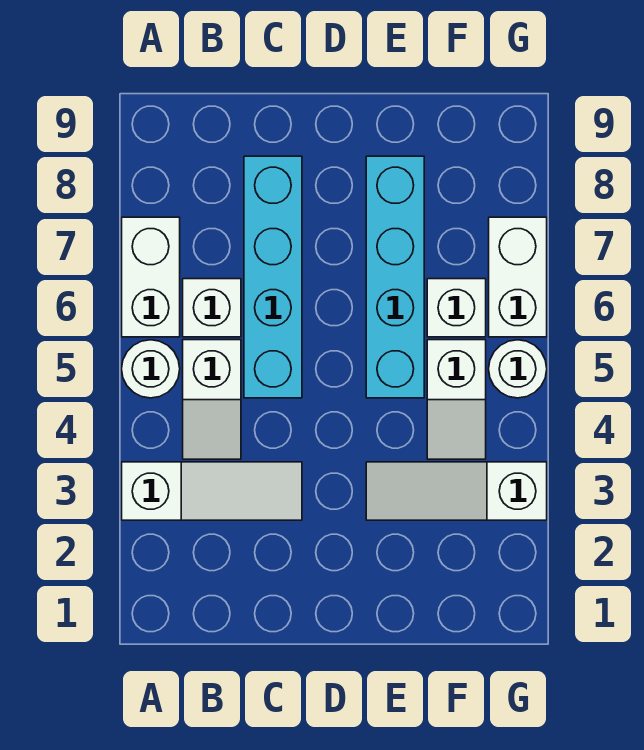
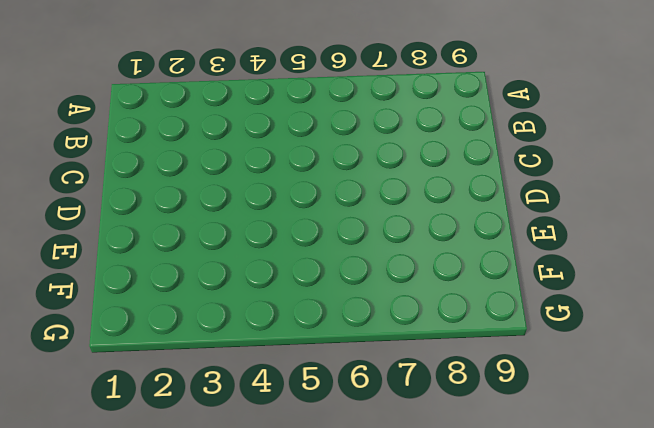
none -> white slope A3:C3 level 1 top A
none -> white round brick A5 level 1
none -> white brick A6:A7 level 1

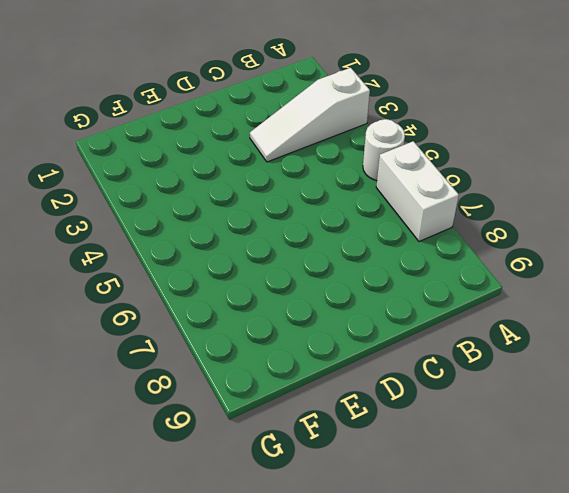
none -> white slope B4:B5 level 1 top 5
none -> white brick B6 level 1
none -> cyan brick C5:C8 level 1

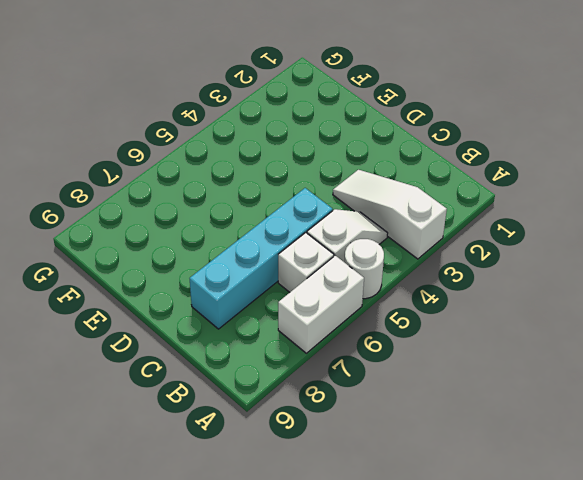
none -> white slope E3:G3 level 1 top G
none -> cyan brick E5:E8 level 1
none -> white slope F4:F5 level 1 top 5

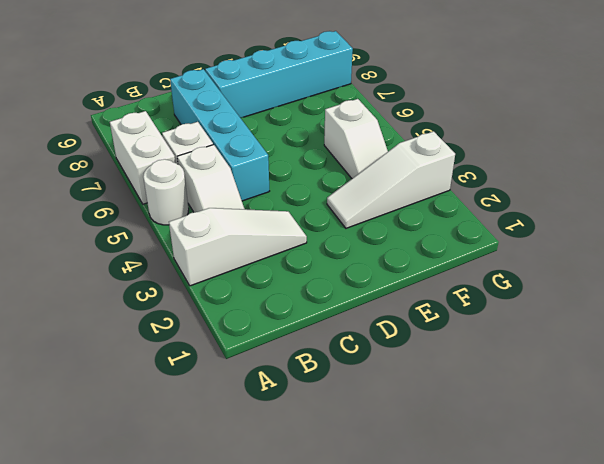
cyan brick D8:G8 level 1 -> cyan brick E5:E8 level 1
none -> white brick F6 level 1
none -> white round brick G5 level 1
none -> white brick G6:G7 level 1

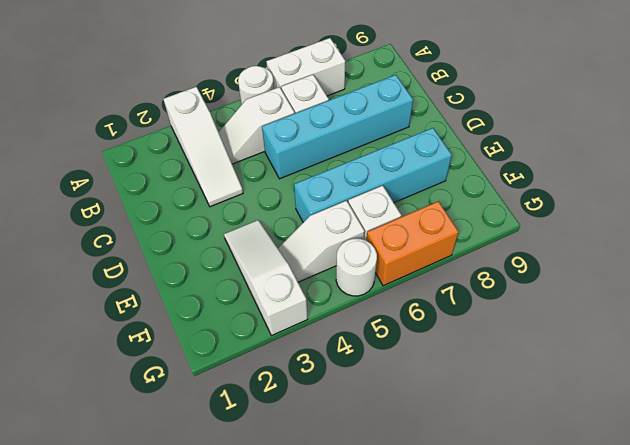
orange brick G6:G7 level 1 -> white brick G6:G7 level 1

